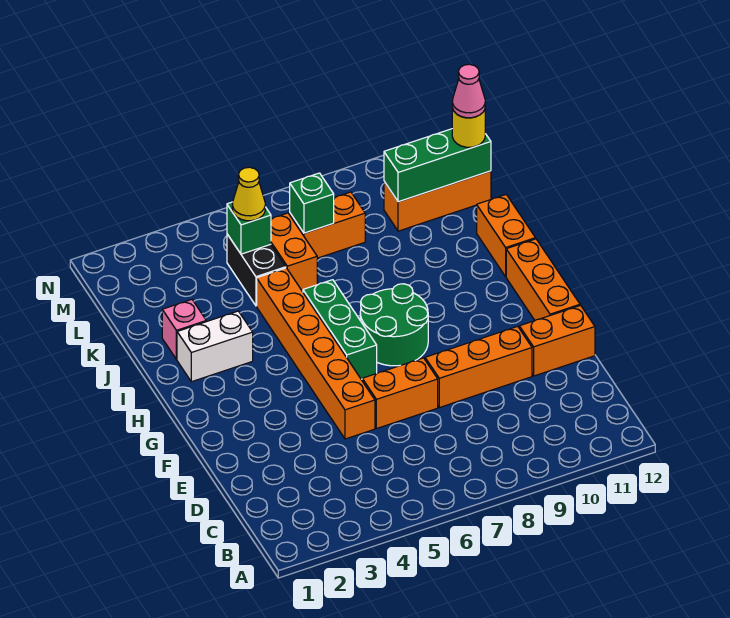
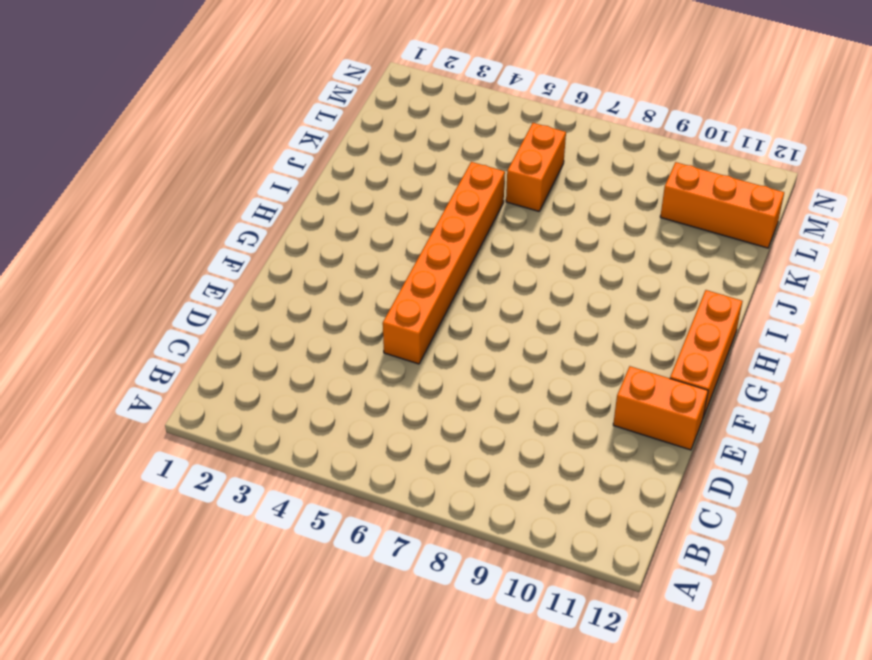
none -> orange brick E6:E7 level 1
none -> orange brick E8:E10 level 1
none -> green brick G6:I6 level 1

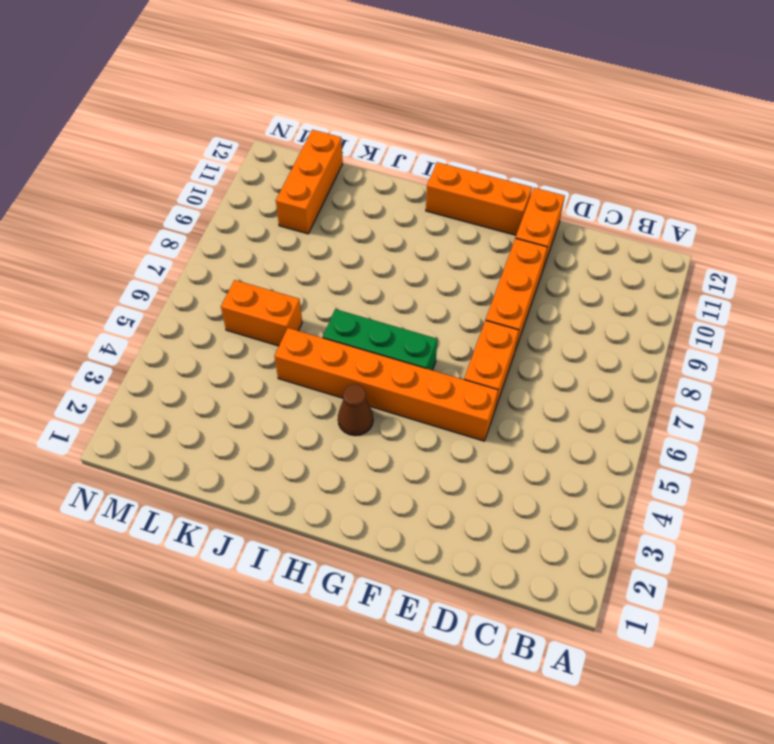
brown cone H4 level 1 -> none
none -> green round brick G7:H8 level 1
none -> white brick I2:I3 level 1
none -> orange brick I12:J12 level 1

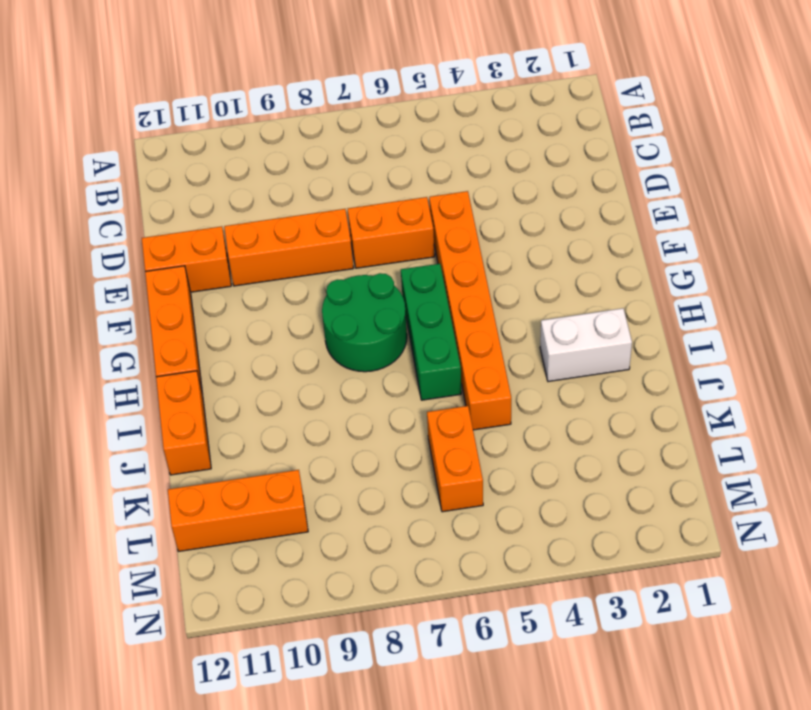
none -> pink brick J2 level 1
none -> black brick K5:L5 level 1
none -> orange brick L7:L8 level 1

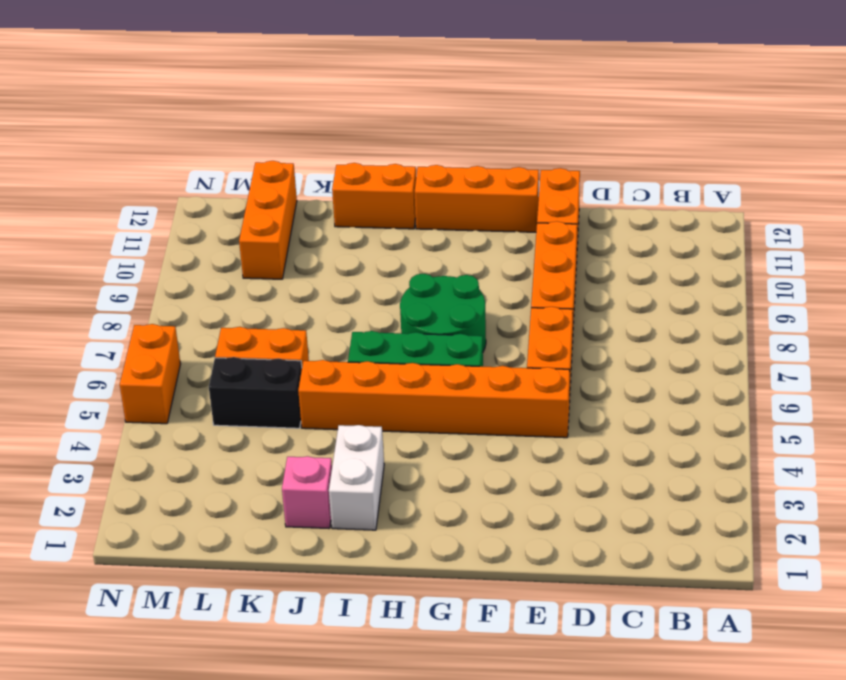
orange brick N5:N6 level 1 -> orange brick L7:L8 level 1
none -> green brick L5 level 2
none -> green brick L7 level 2
none -> green brick L10:L12 level 2

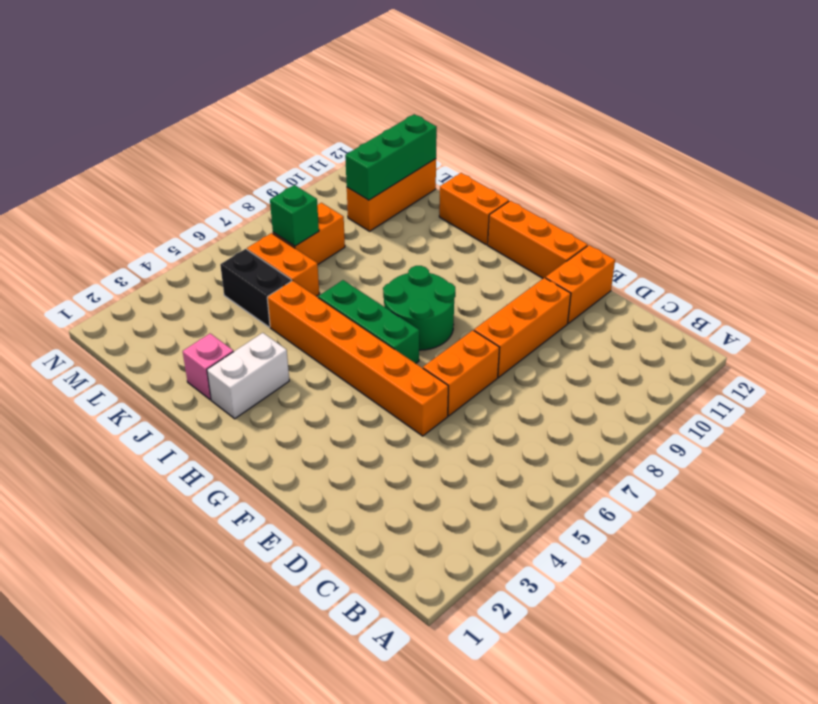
none -> green brick L5 level 2
none -> yellow cone L5 level 3
none -> yellow round brick L12 level 3

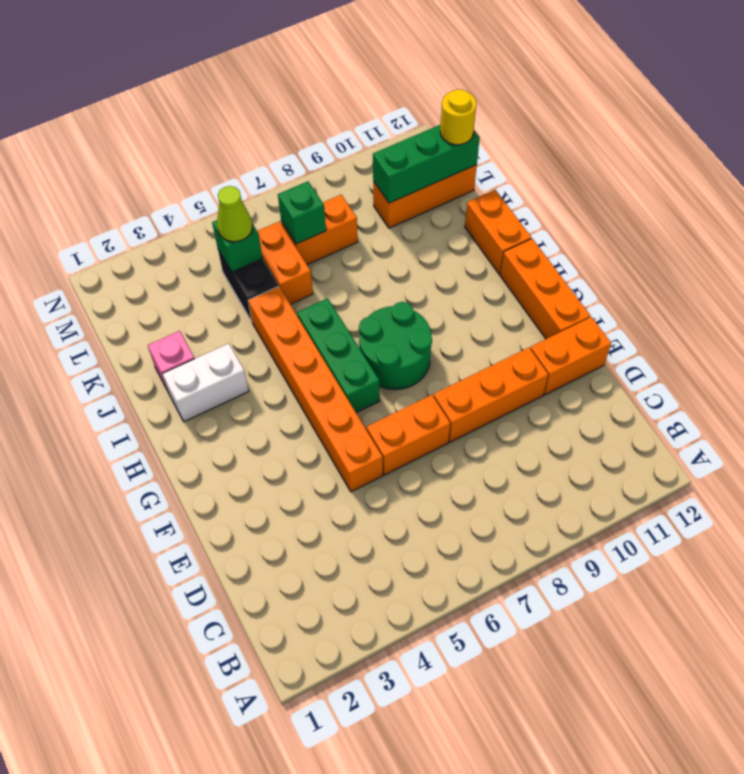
lime cone L5 level 3 -> yellow cone L5 level 3
none -> pink cone L12 level 4

